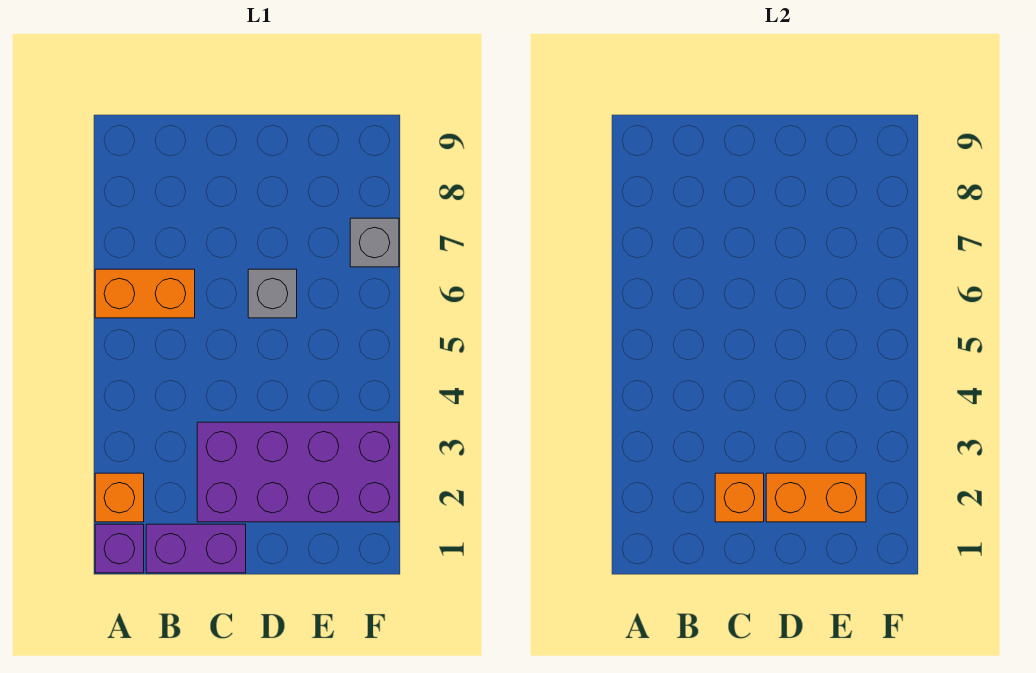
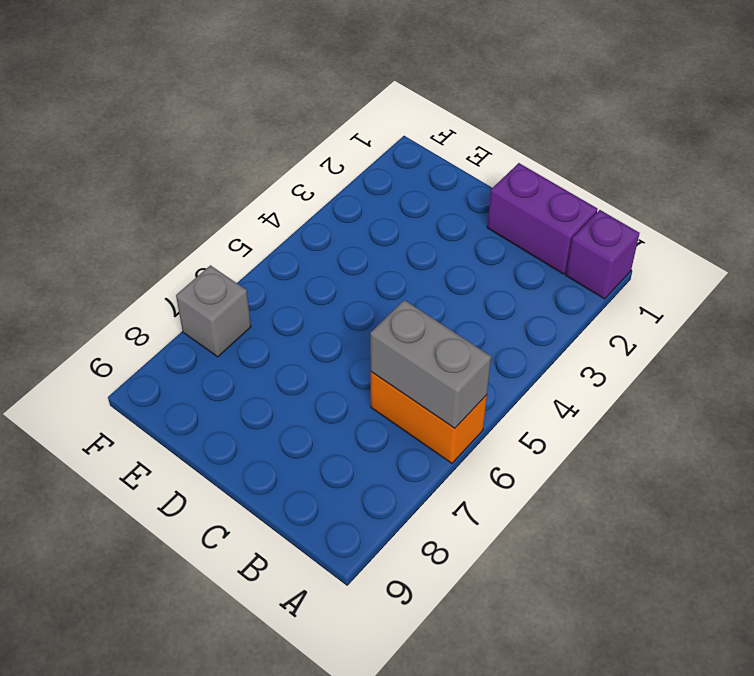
grey brick A6:B6 level 2 -> none
none -> orange brick A2 level 1
none -> purple brick C2:F3 level 1

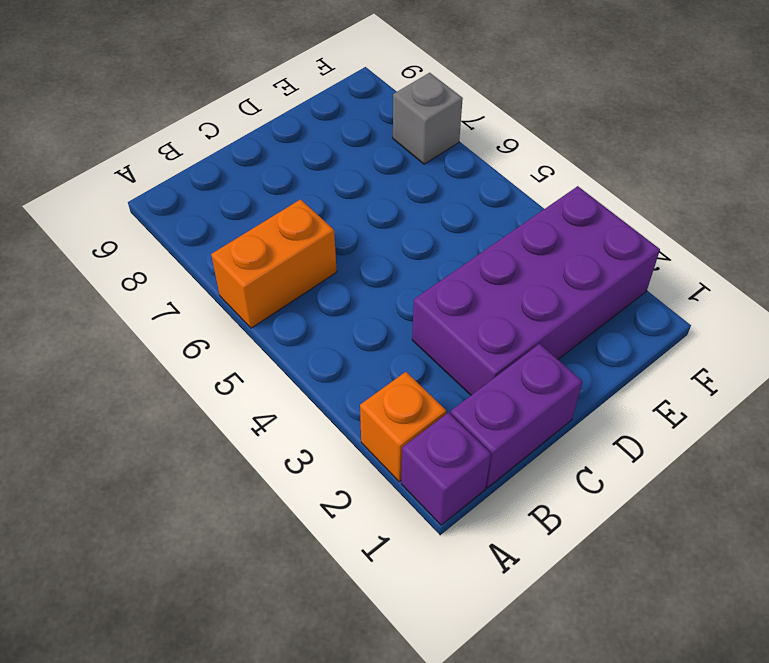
none -> grey brick D6 level 1
none -> orange brick C2 level 2

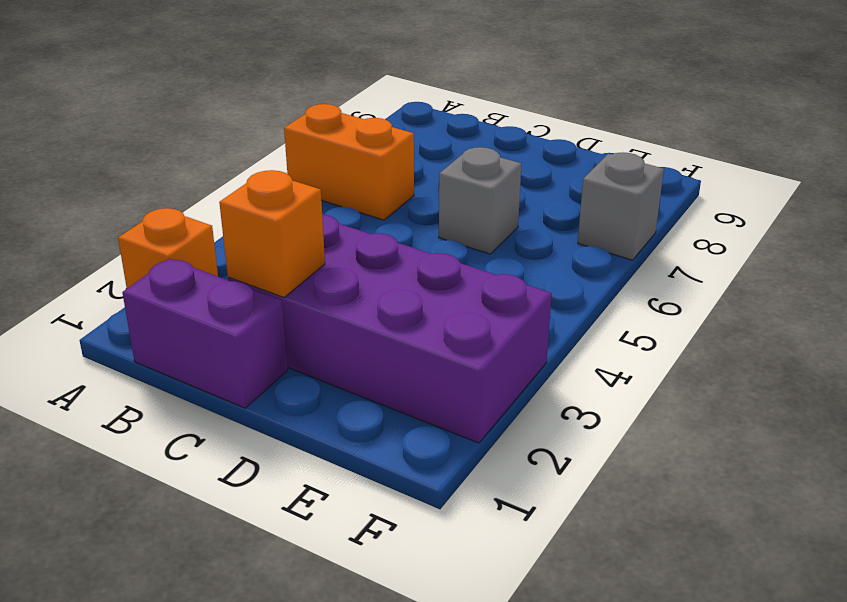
none -> purple brick A1 level 1
none -> orange brick D2:E2 level 2

